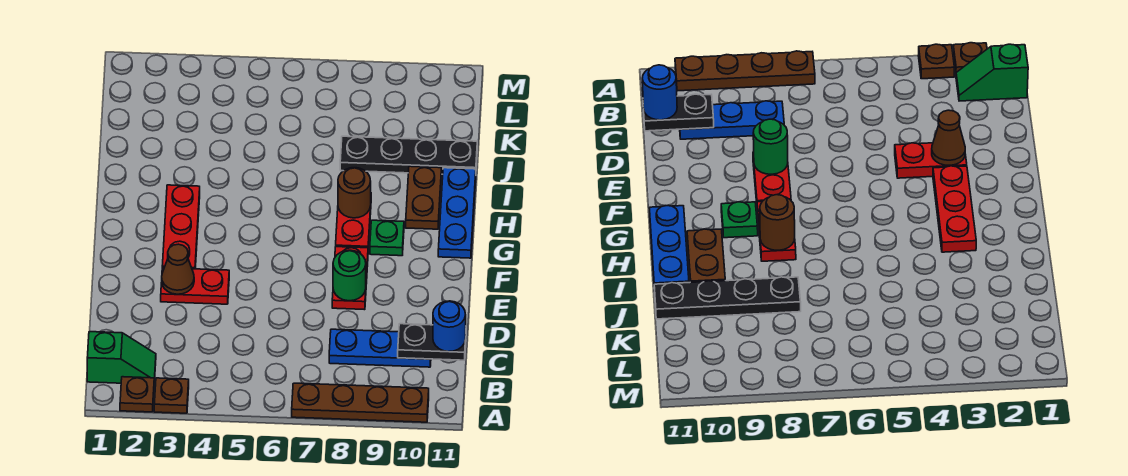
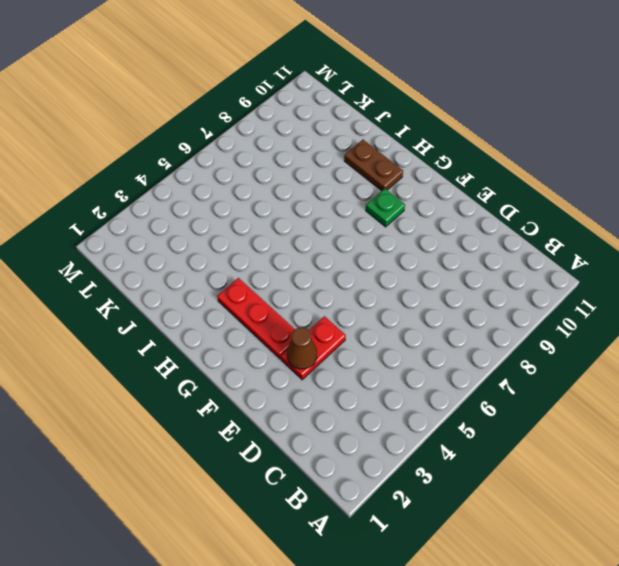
none -> brown plate A2 level 1
none -> brown plate A3 level 1
none -> brown plate A7:A10 level 1

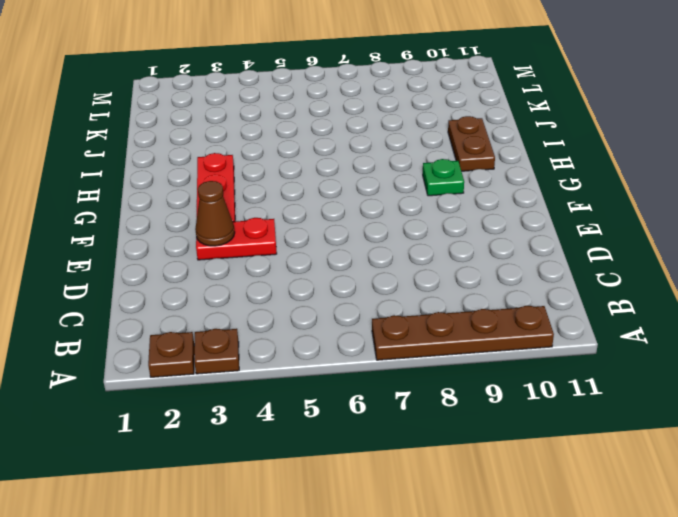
none -> green slope B1:B2 level 1 top 1
none -> blue plate C8:C10 level 1
none -> red plate E8:F8 level 1

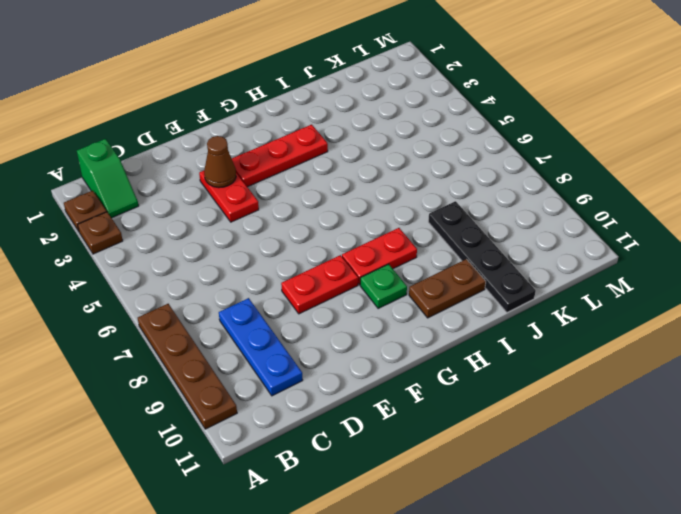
none -> blue plate G11:I11 level 1
none -> black plate C10:C11 level 2
none -> green round brick E8 level 2

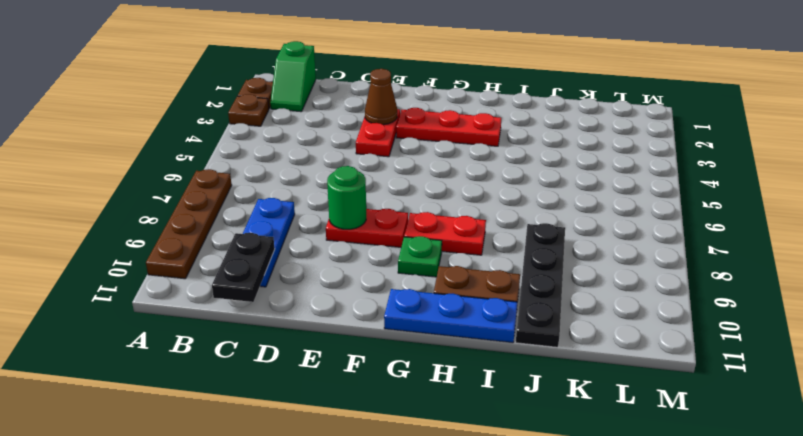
none -> brown round brick H8 level 2
none -> blue round brick C11 level 3

